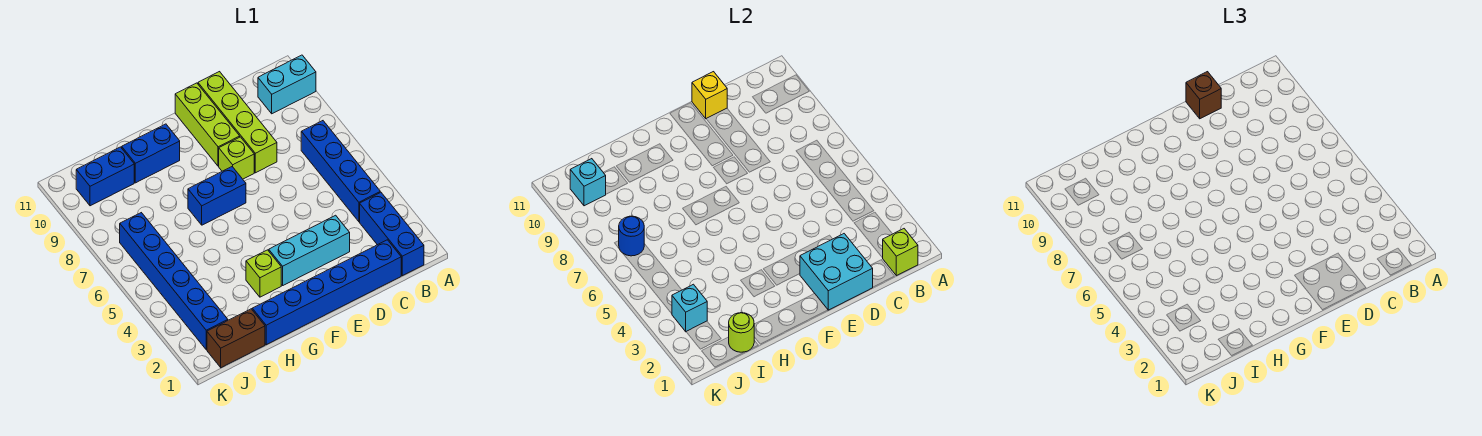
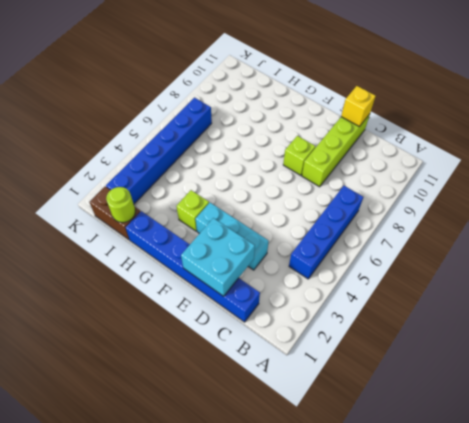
none -> cyan brick A10:B10 level 1
none -> blue brick B1:B3 level 1
none -> lime brick E9:E11 level 1

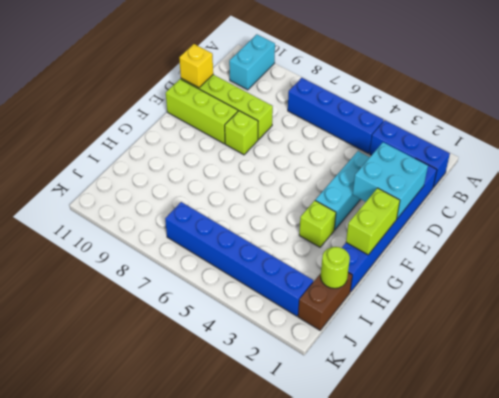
lime brick F1:G1 level 2 -> none
none -> blue brick F7:G7 level 1
none -> blue brick G10:H10 level 1
none -> blue brick I10:J10 level 1

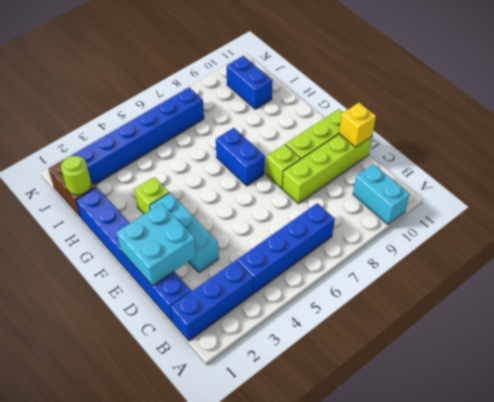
none -> blue brick G10:H10 level 1
none -> lime brick B1 level 2
none -> cyan brick J3 level 2

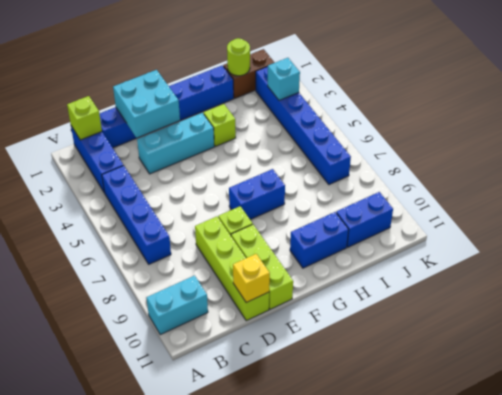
none -> blue round brick J7 level 2
none -> cyan brick J10 level 2
none -> brown brick D11 level 3

